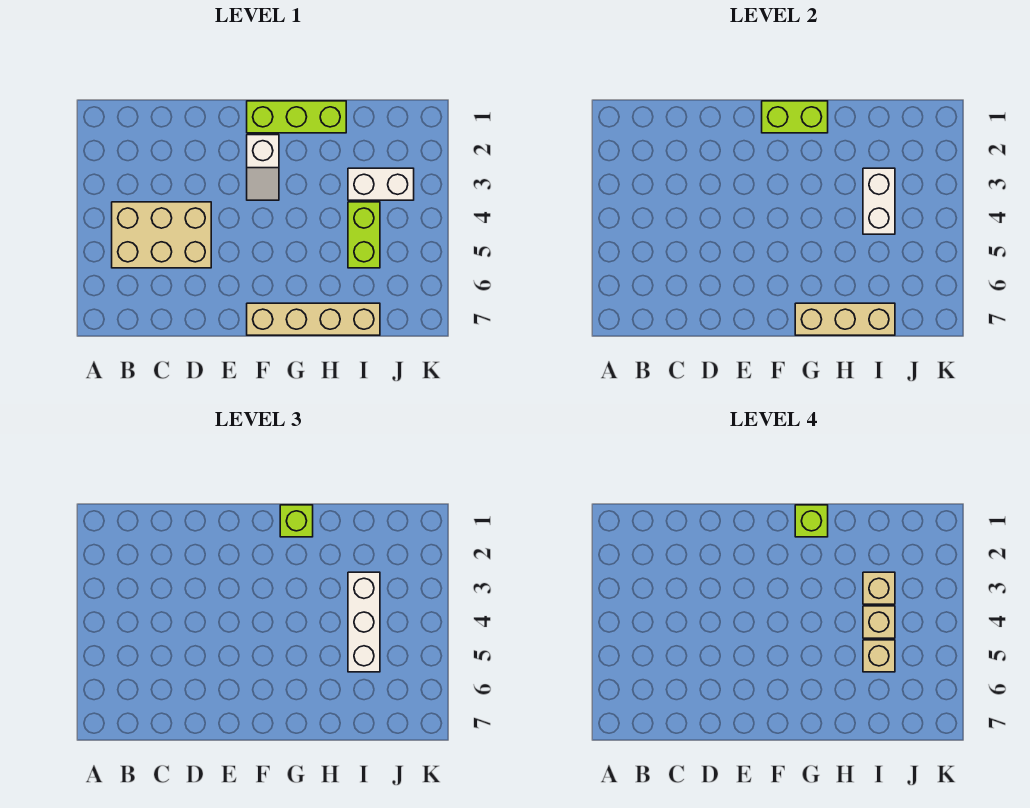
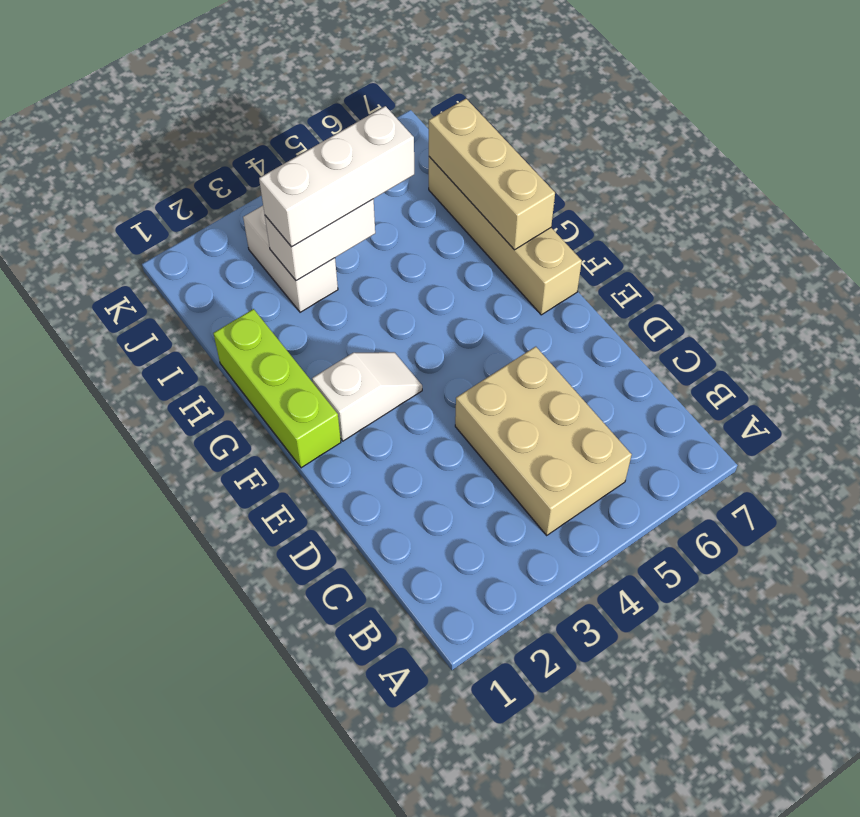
none -> lime brick I4:I5 level 1
none -> lime brick F1:G1 level 2
none -> lime brick G1 level 3

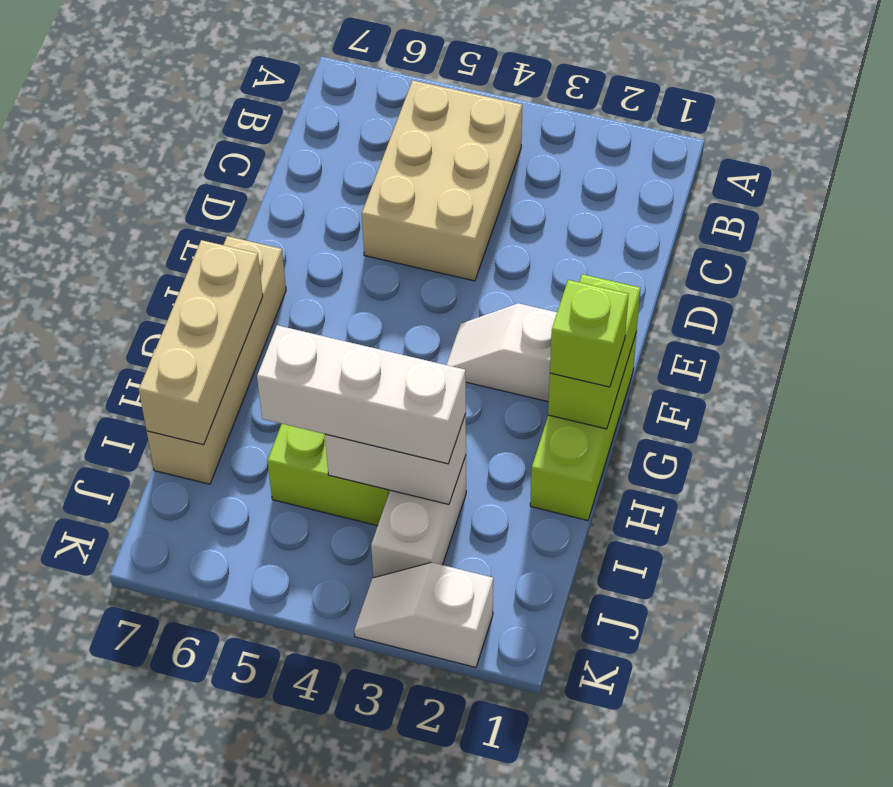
white slope K2:K3 level 1 top 2 -> none
none -> lime brick G1 level 4
none -> tan brick I3 level 4
none -> tan brick I4 level 4

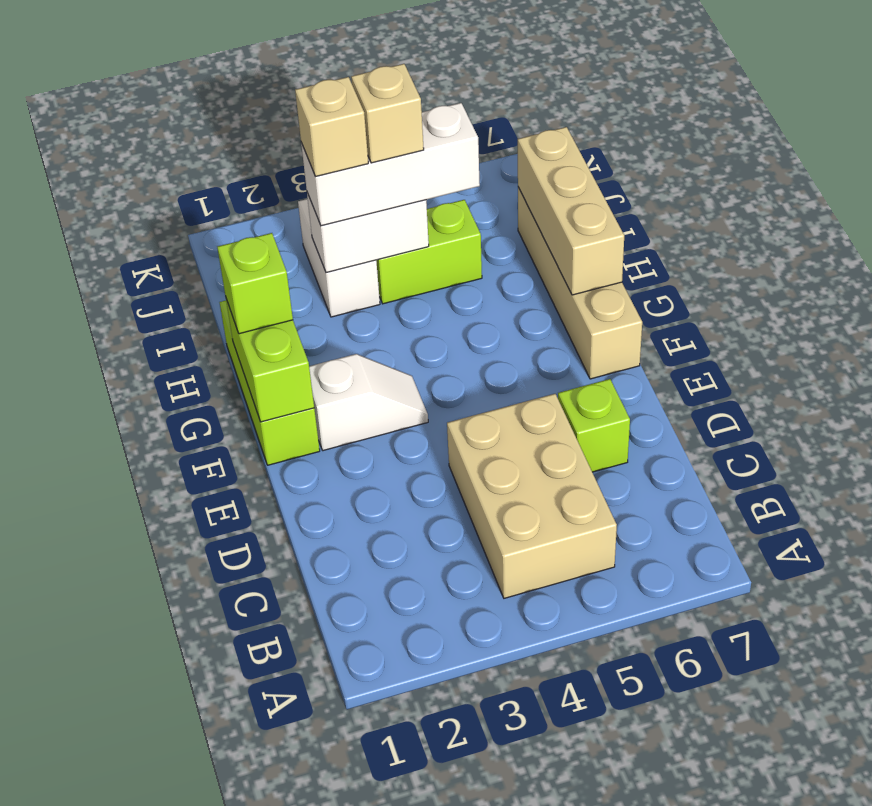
lime brick D6 level 1 -> lime brick G1 level 4
none -> tan brick I5 level 4

